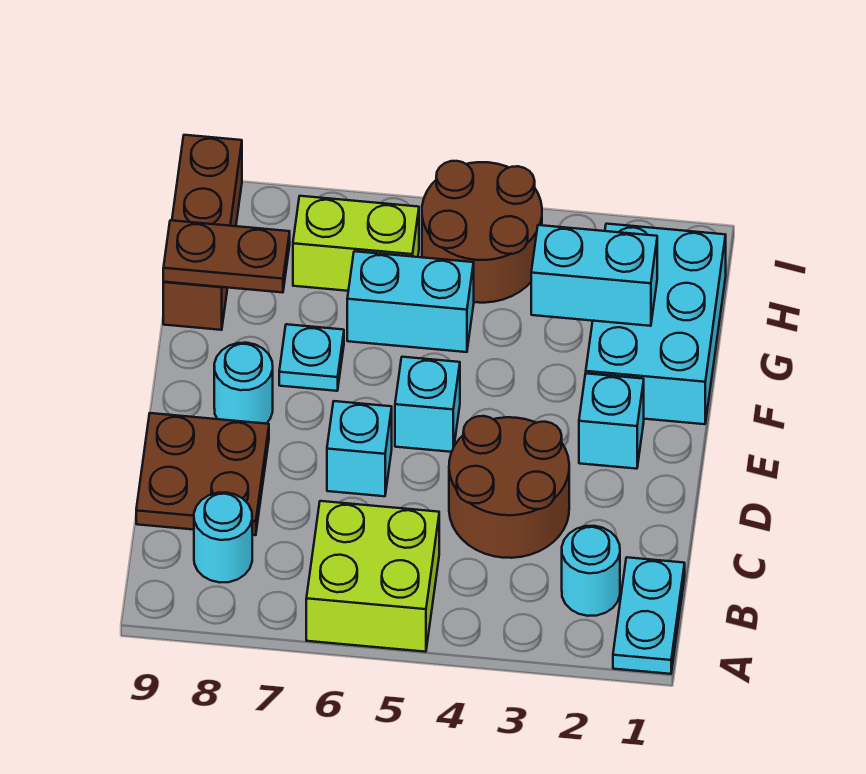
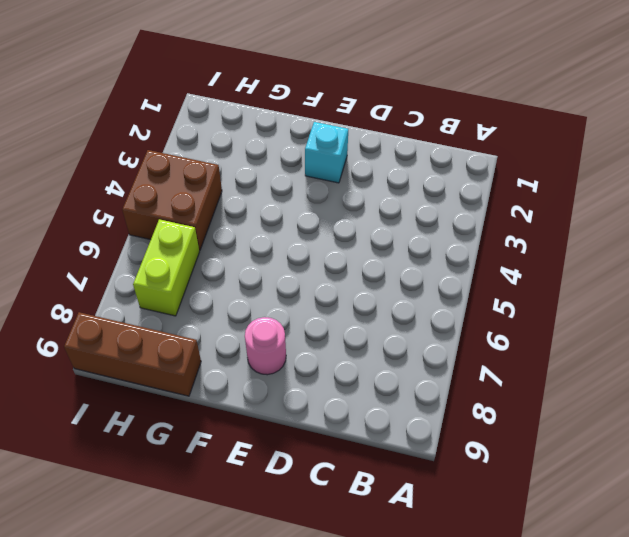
pink round brick E8 level 1 -> cyan round brick E8 level 1
brown brick H4:I5 level 1 -> brown round brick H4:I5 level 1
none -> cyan plate A1:B1 level 1
none -> lime brick A5:B6 level 1
none -> cyan round brick B2 level 1

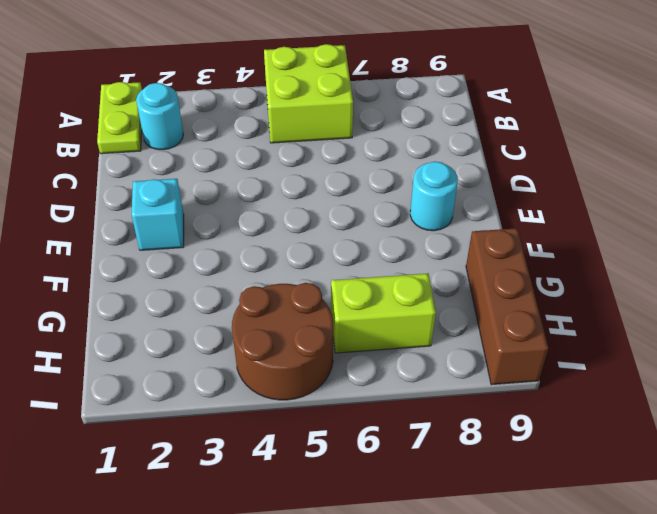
lime plate A1:B1 level 1 -> cyan plate A1:B1 level 1
none -> cyan round brick B8 level 1
none -> brown round brick C3:D4 level 1
none -> brown plate C8:D9 level 1

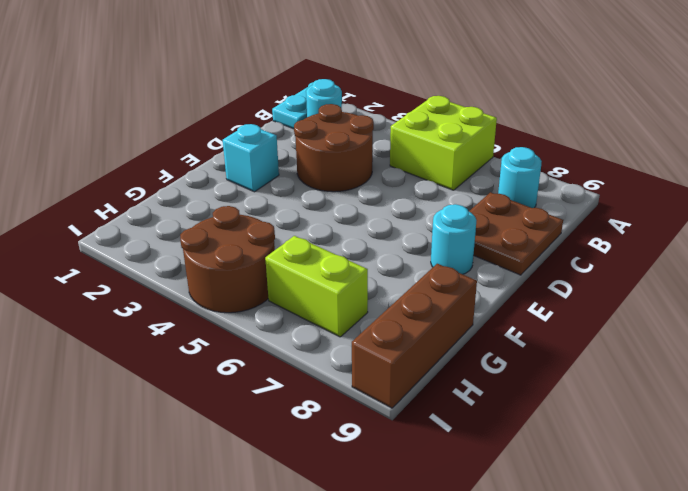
none -> cyan brick D6 level 1
none -> cyan brick E5 level 1
none -> cyan brick F1:H2 level 1

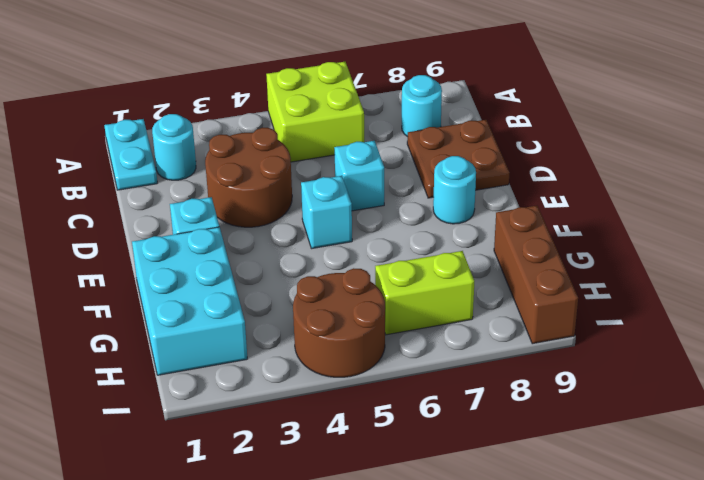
none -> cyan plate F7 level 1
none -> cyan brick G5:G6 level 1
none -> cyan brick G2:G3 level 2

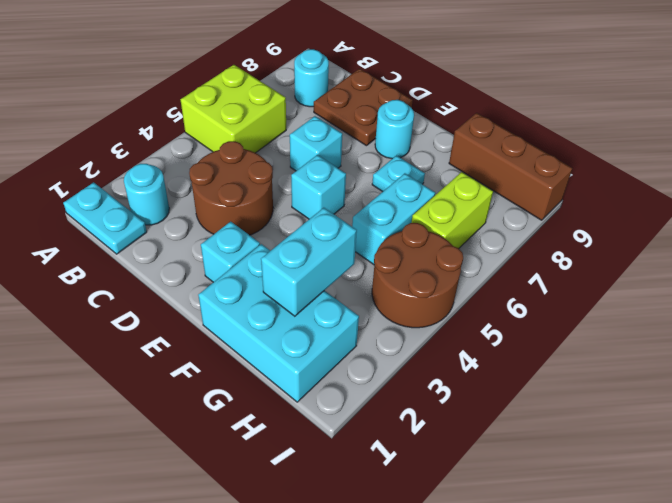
none -> brown plate G8:G9 level 2

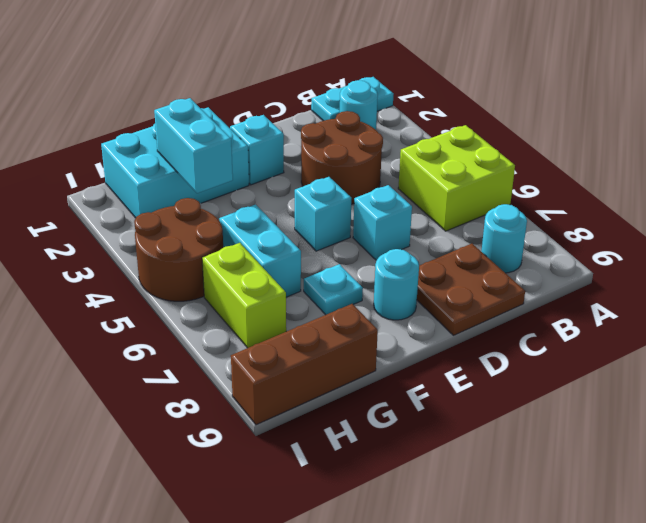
none -> brown plate G8:G9 level 2

